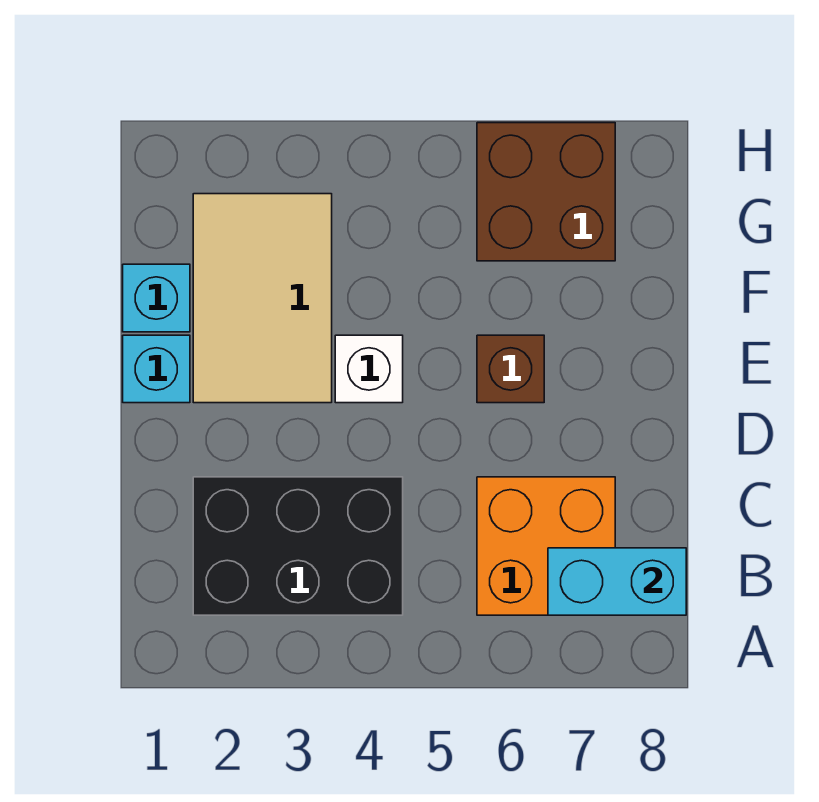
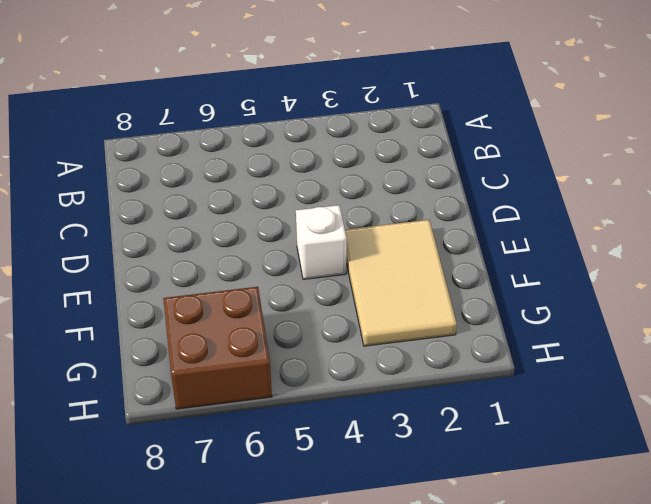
none -> black brick B2:C4 level 1
none -> orange brick B6:C7 level 1

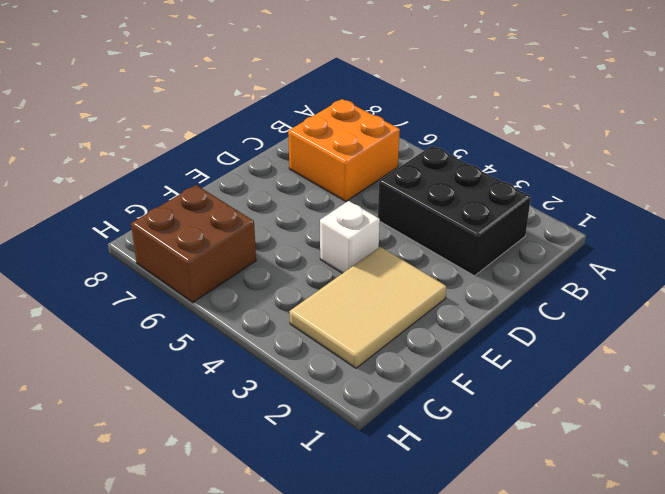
none -> cyan brick E1 level 1
none -> brown brick E6 level 1

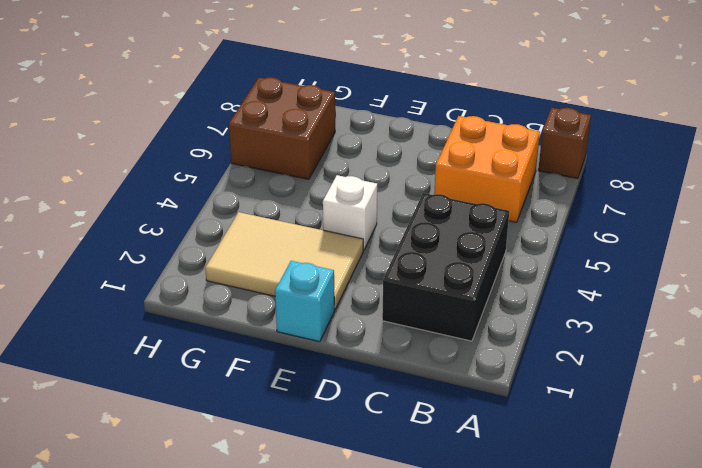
brown brick A8 level 1 -> brown brick E6 level 1
none -> cyan brick F1 level 1
none -> cyan brick B7:B8 level 2

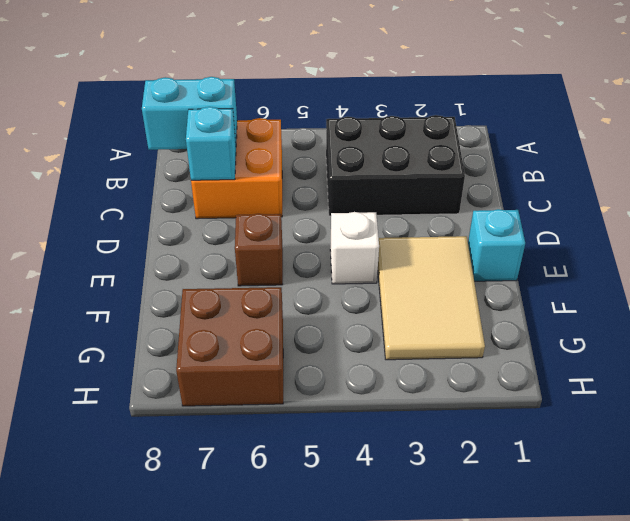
cyan brick C7 level 2 -> cyan brick F1 level 1

